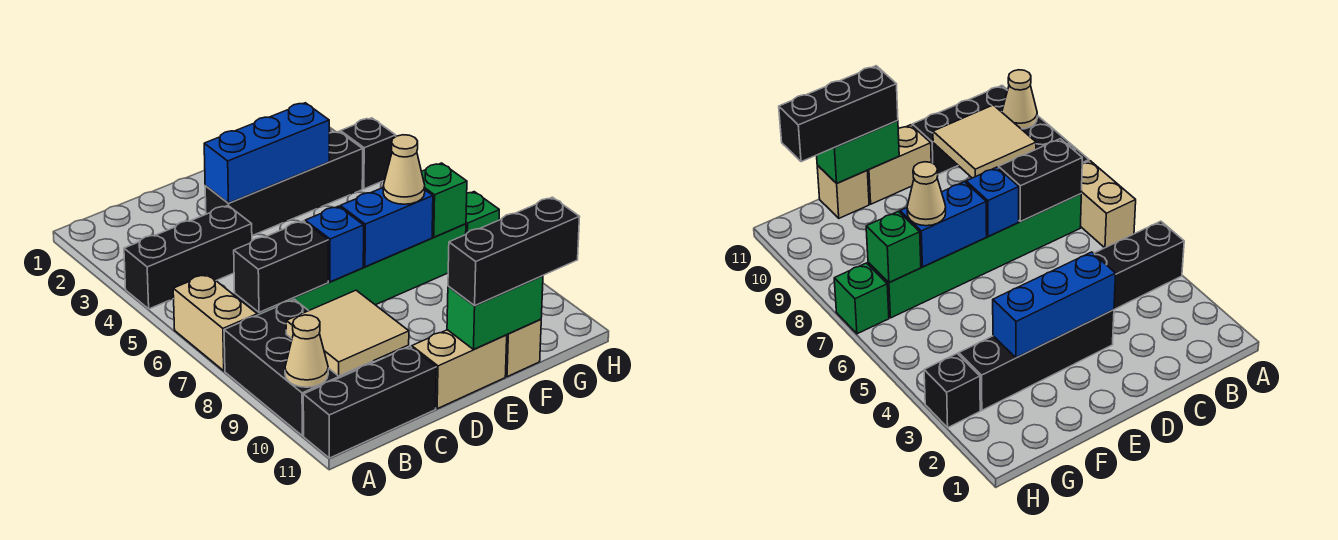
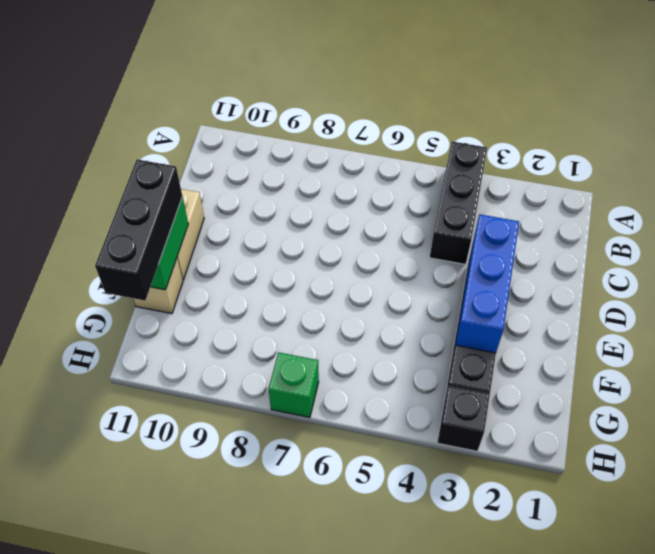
none -> tan brick A6:A7 level 1
none -> black brick A8:B10 level 1
none -> black brick A11:C11 level 1

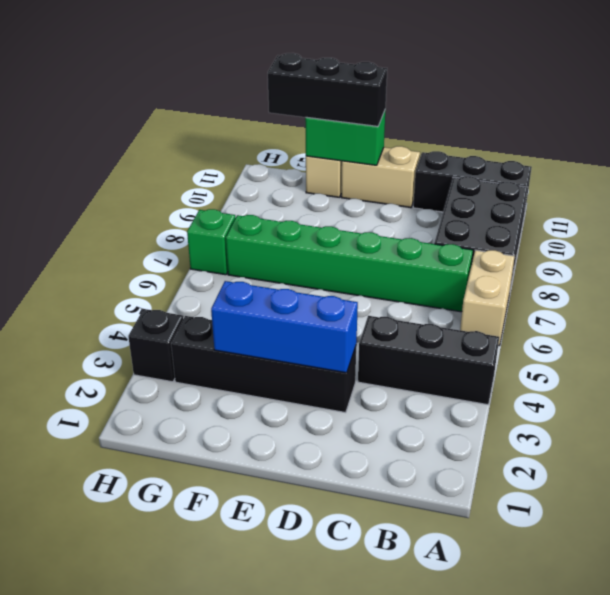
none -> tan cone A10 level 2
none -> black brick B7:C7 level 2
none -> tan tile B9:C10 level 2

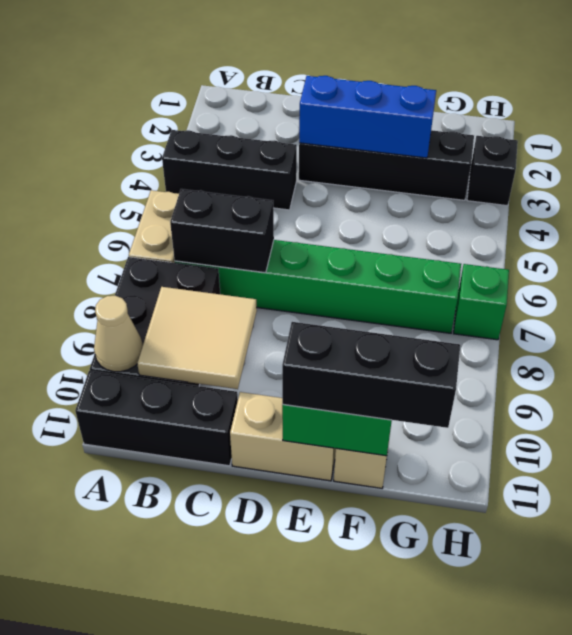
none -> blue brick D7 level 2
none -> blue brick E7:F7 level 2
none -> green brick G7 level 2

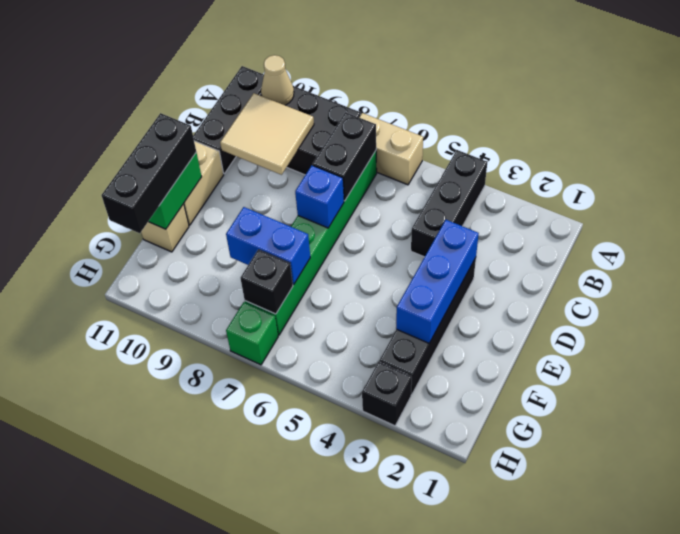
blue brick F7:F8 level 2 -> blue brick E7:F7 level 2
black brick G7 level 2 -> green brick G7 level 2
none -> tan cone F7 level 3

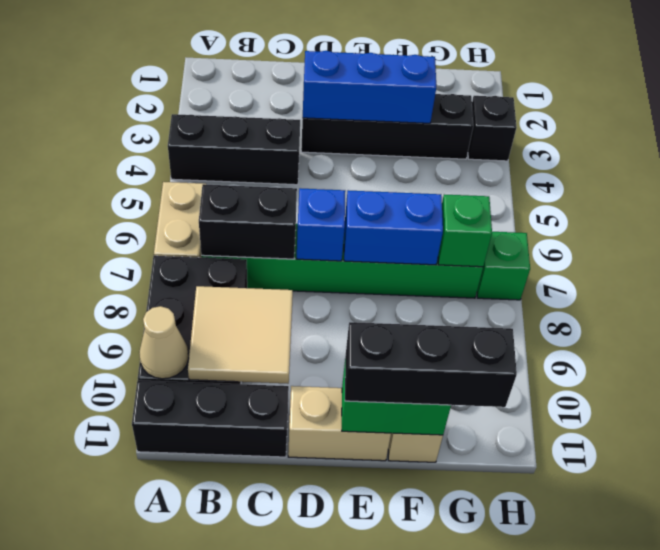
none -> tan cone F7 level 3

